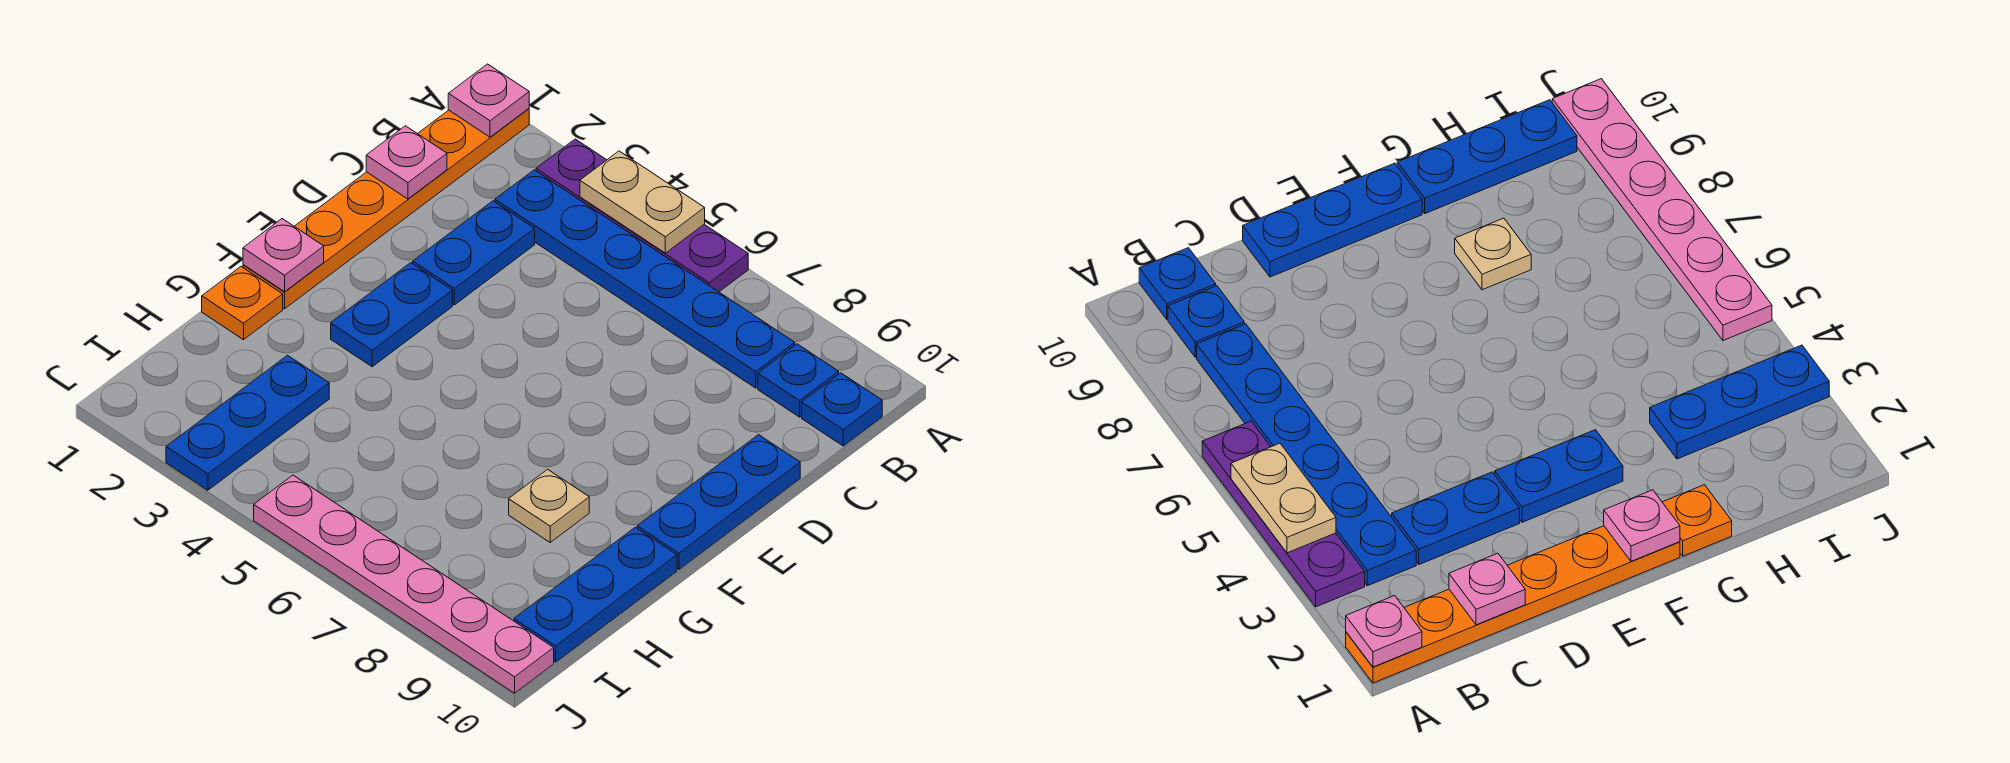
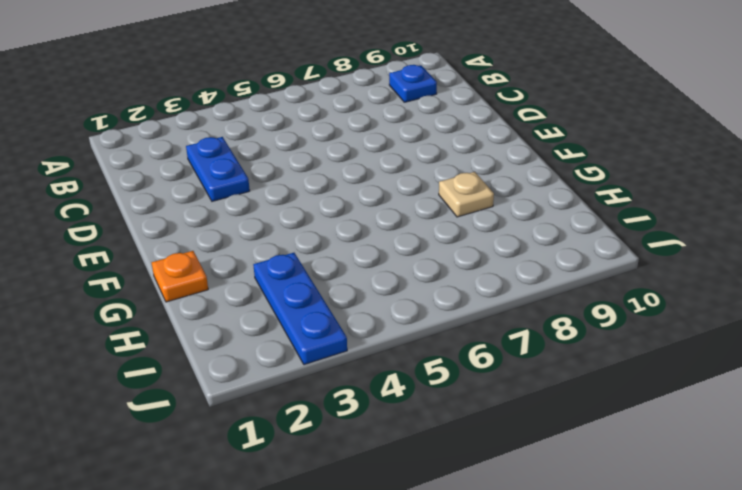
none -> orange plate A1:F1 level 1
none -> purple plate A3:A6 level 1
none -> blue plate B3:B8 level 1

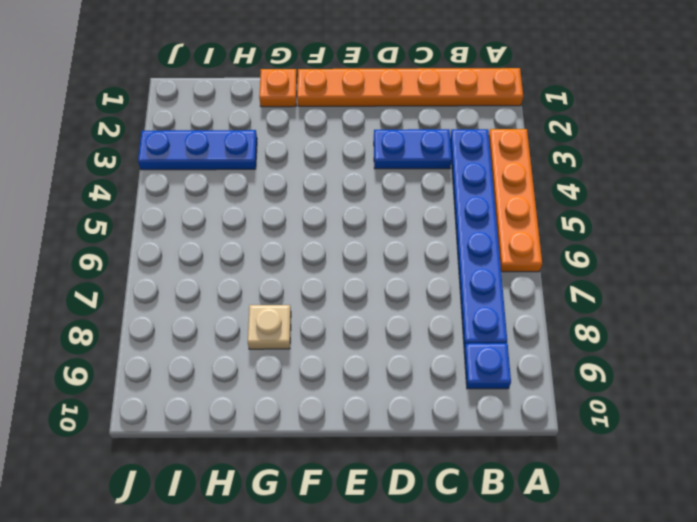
orange plate A3:A6 level 1 -> purple plate A3:A6 level 1
none -> blue plate B10 level 1
none -> blue plate D10:F10 level 1
none -> blue plate E3:F3 level 1

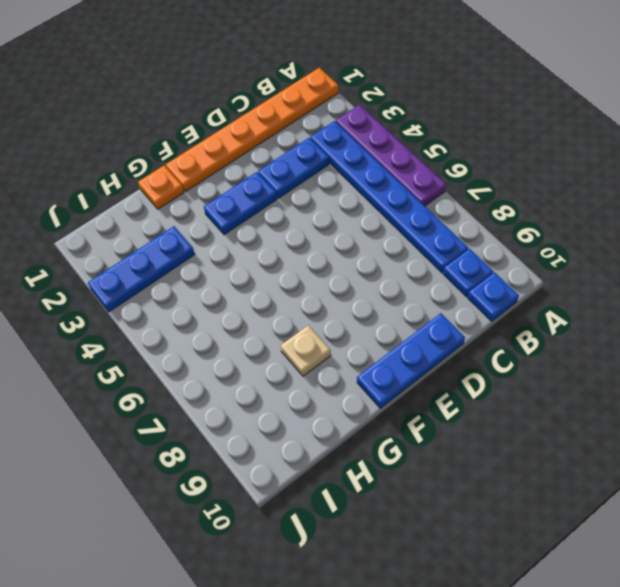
none -> blue plate G10:I10 level 1
none -> pink plate J5:J10 level 1
none -> pink plate A1 level 2

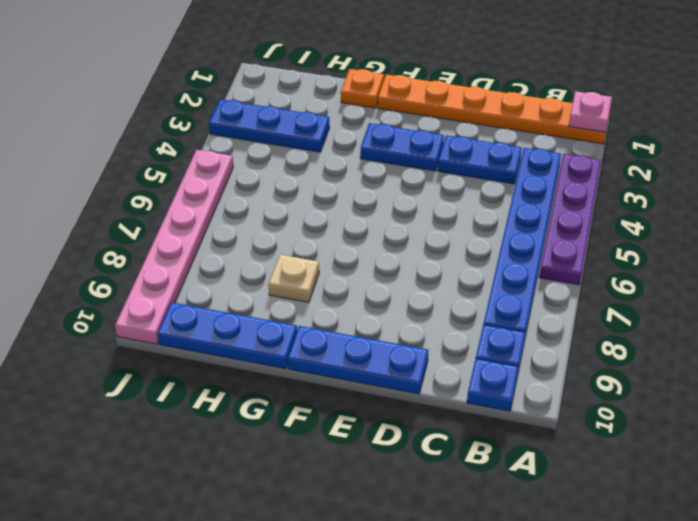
none -> tan plate A4:A5 level 2
none -> pink plate C1 level 2
none -> pink plate F1 level 2

